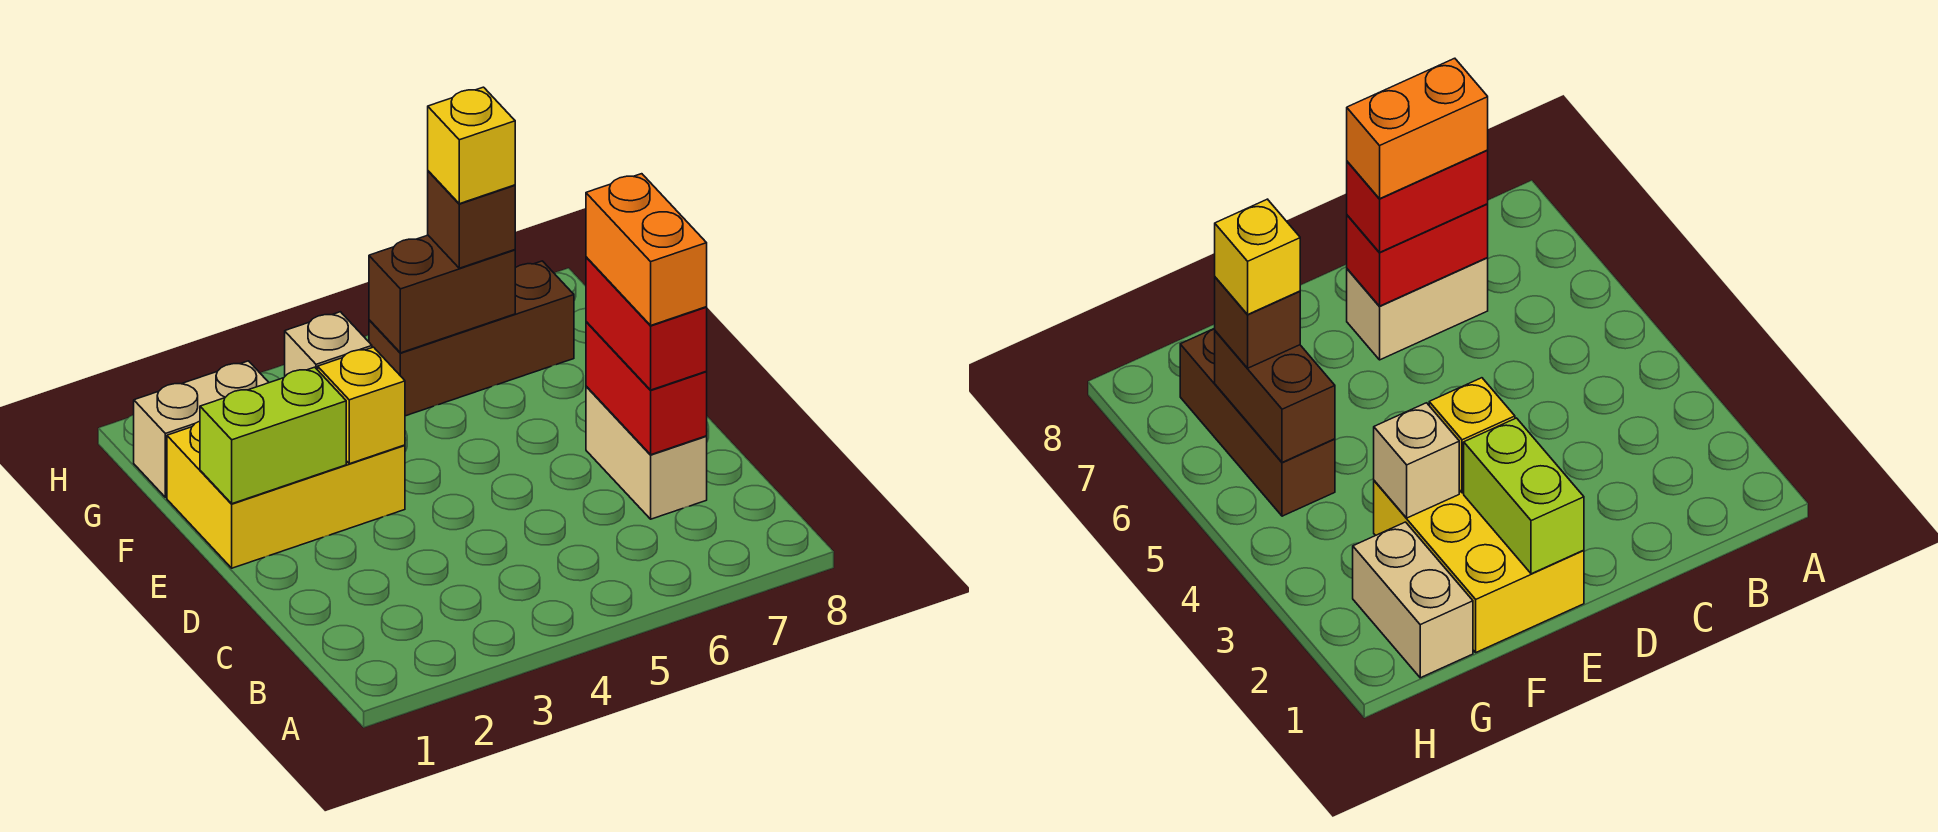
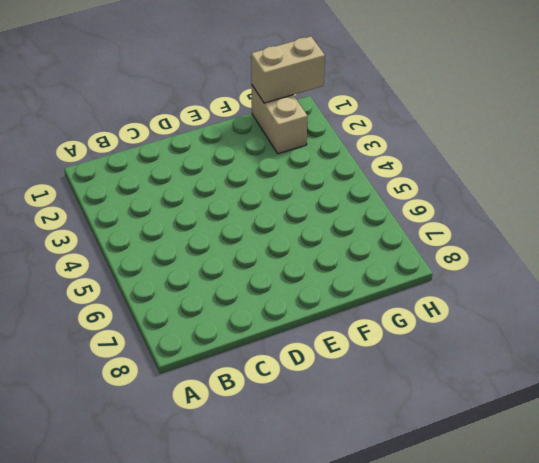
tan brick G1:H1 level 2 -> tan brick C7:D7 level 1
none -> yellow brick E1:F3 level 1
none -> brown brick G5:G7 level 1
none -> red brick C7:D7 level 2

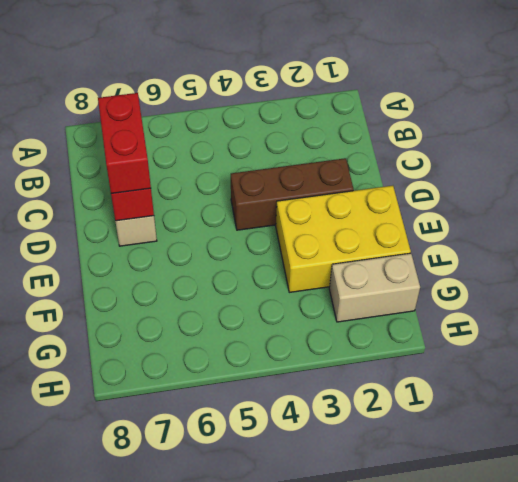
brown brick D2:D4 level 1 -> brown brick G5:G7 level 1
none -> lime brick E1:E2 level 2
none -> yellow brick E3 level 2
none -> tan brick F3 level 2

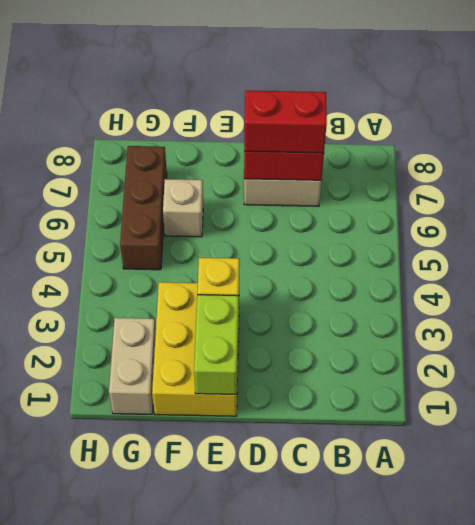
tan brick F6 level 1 -> tan brick F3 level 2
none -> brown brick G5:G6 level 2
none -> brown brick G6 level 3
none -> orange brick C7:D7 level 4

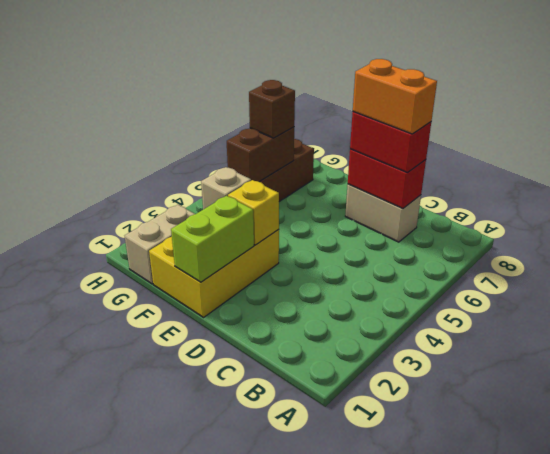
none -> yellow brick G6 level 4

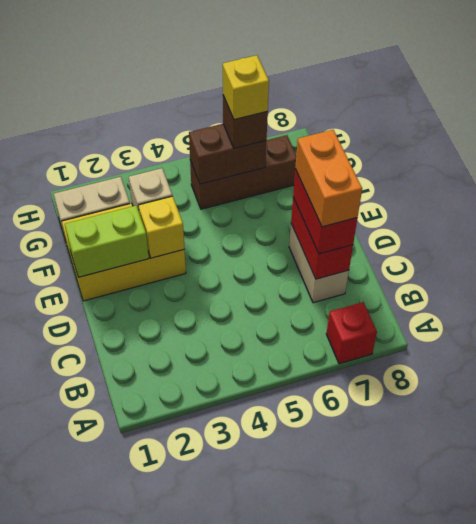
red brick A7 level 1 -> none

